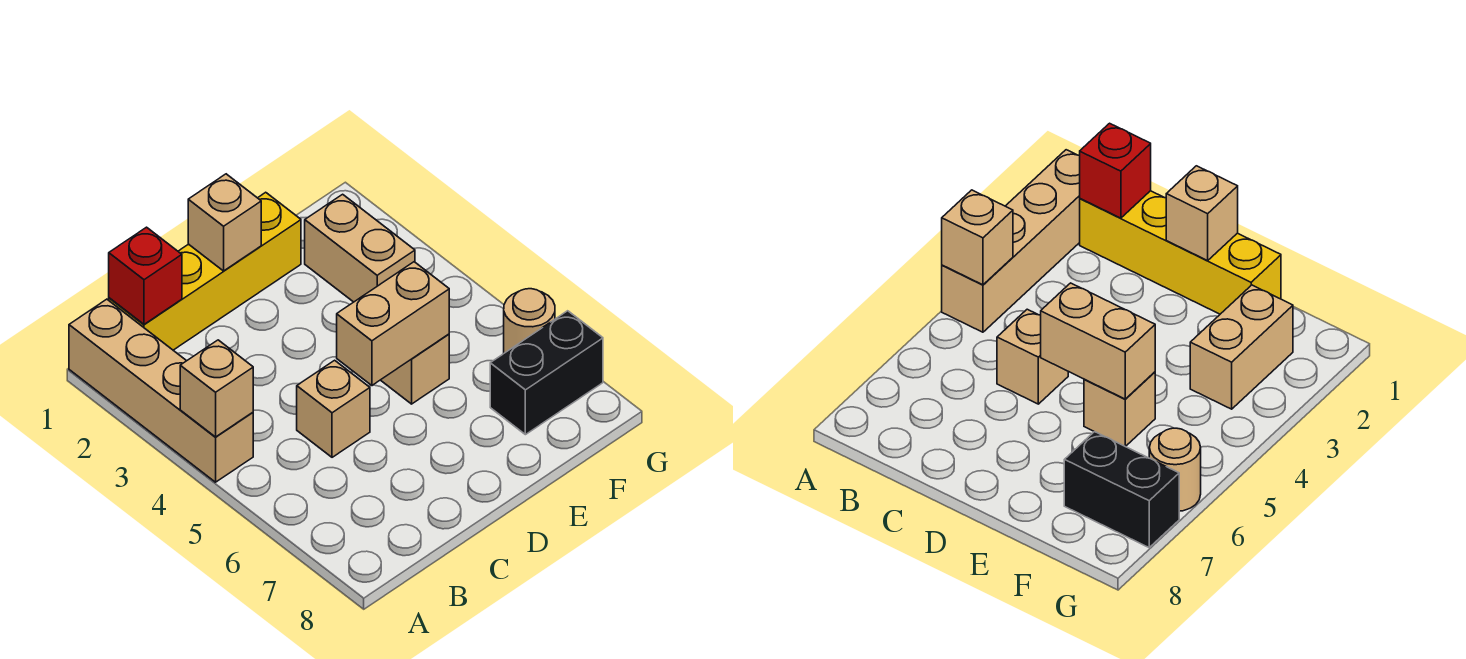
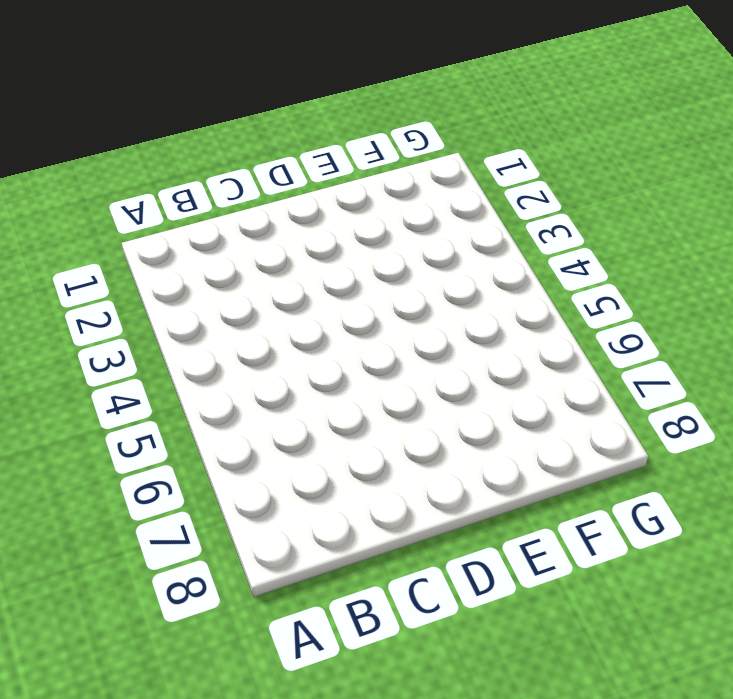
none -> tan brick A1:A4 level 1
none -> yellow brick B1:E1 level 1

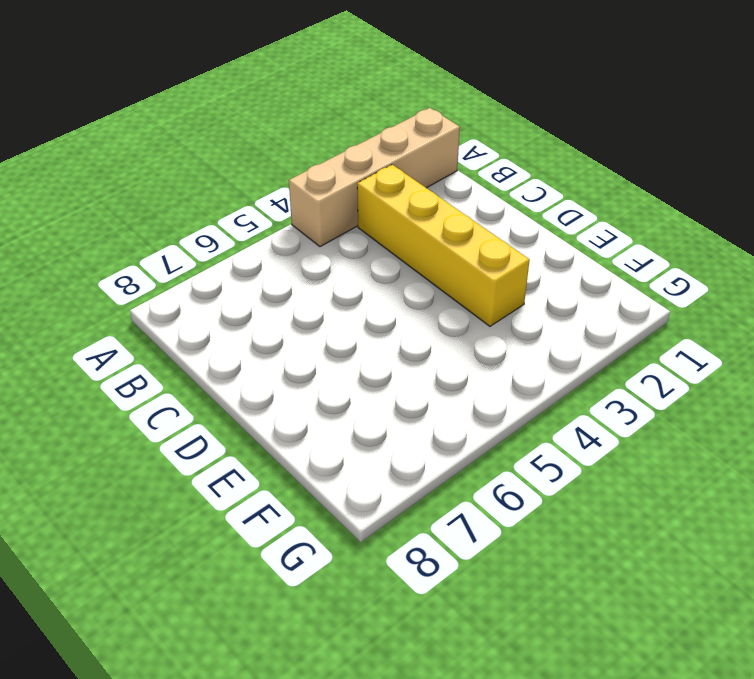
yellow brick B3:E3 level 1 -> yellow brick B1:E1 level 1
none -> tan brick C5 level 1
none -> tan brick E5 level 1

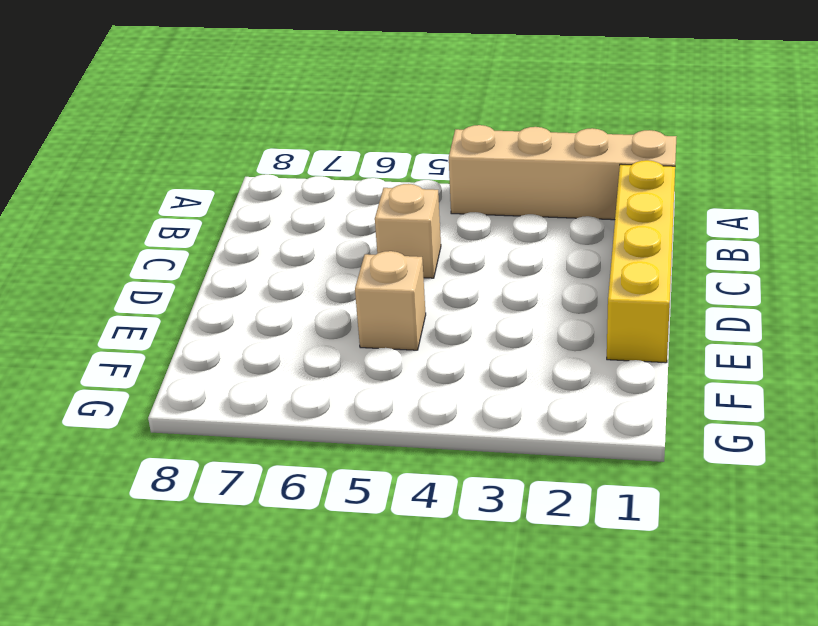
none -> tan brick F2:F3 level 1
none -> black brick F7:G7 level 1

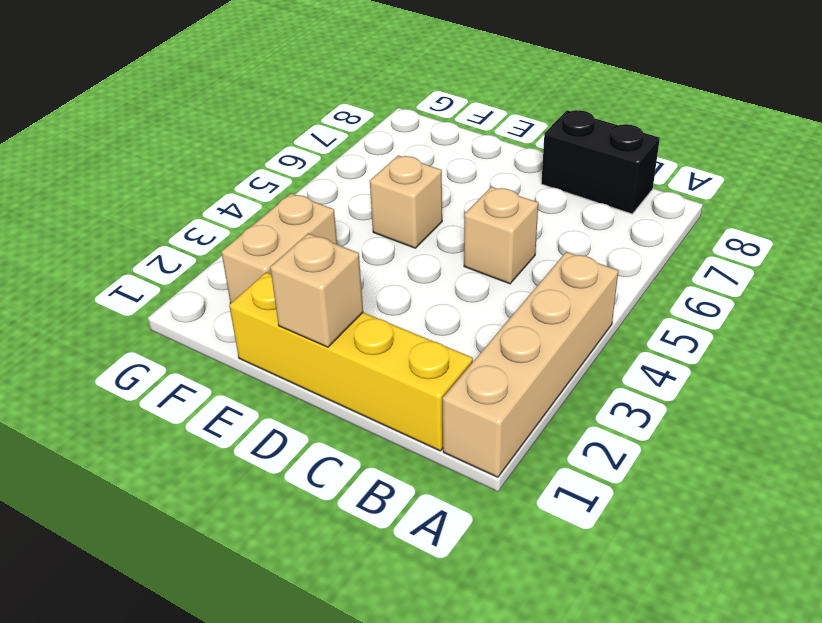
black brick B8:C8 level 1 -> black brick F7:G7 level 1
none -> tan round brick G6 level 1
none -> tan brick A4 level 2

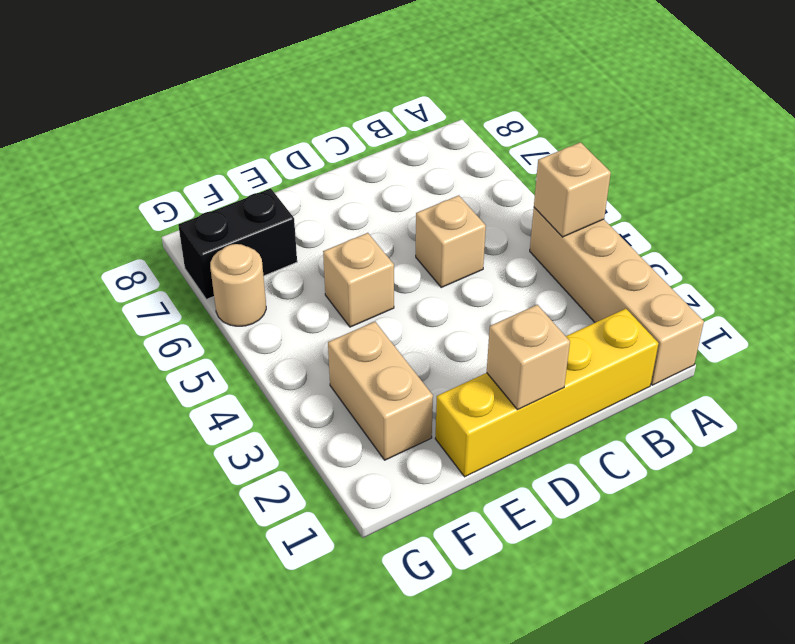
none -> red brick B1 level 2
none -> tan brick D5:E5 level 2

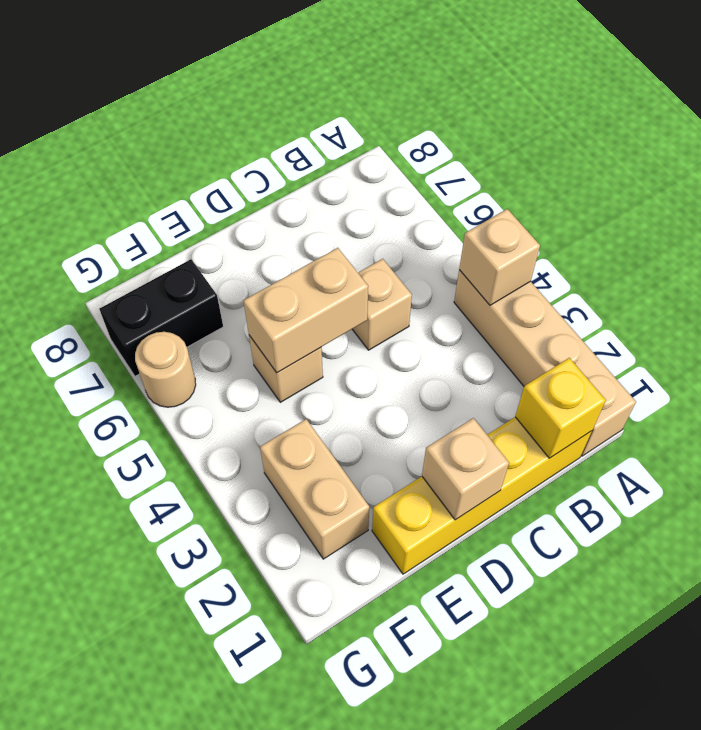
yellow brick B1 level 2 -> red brick B1 level 2

